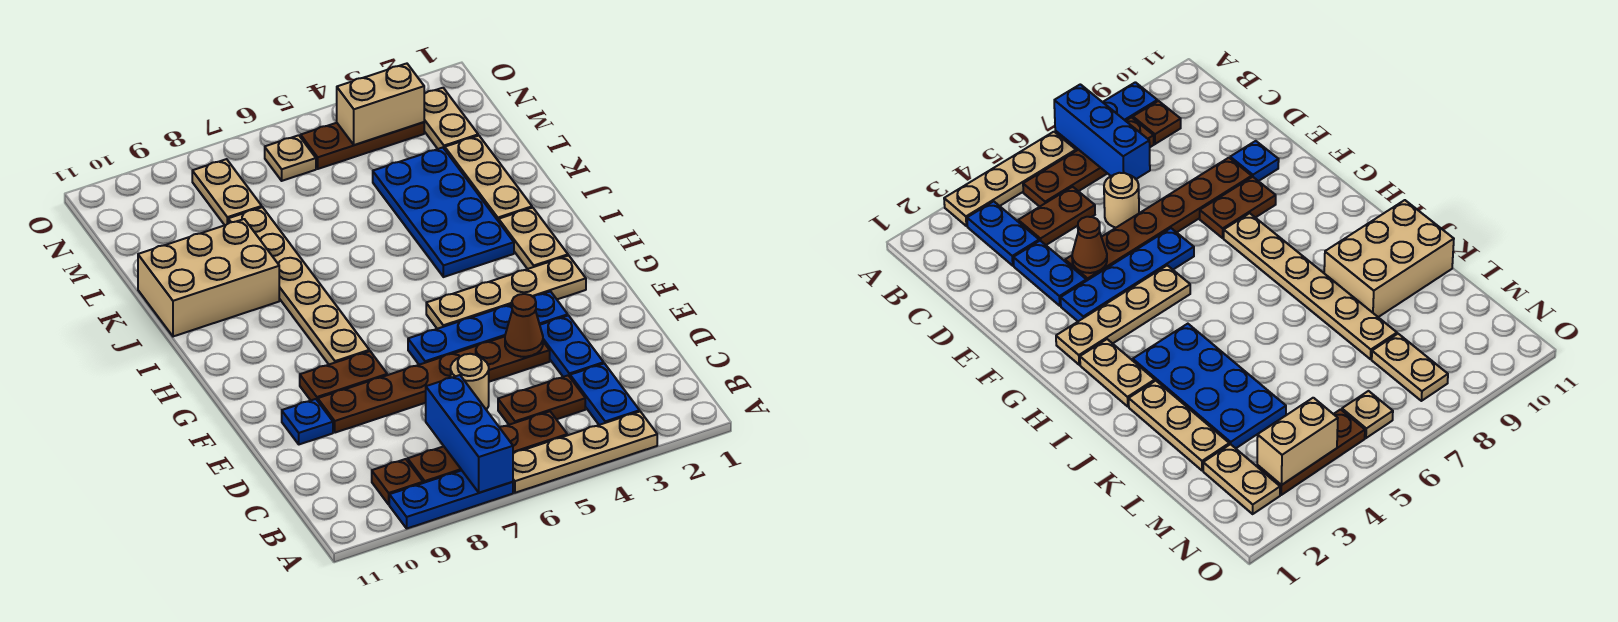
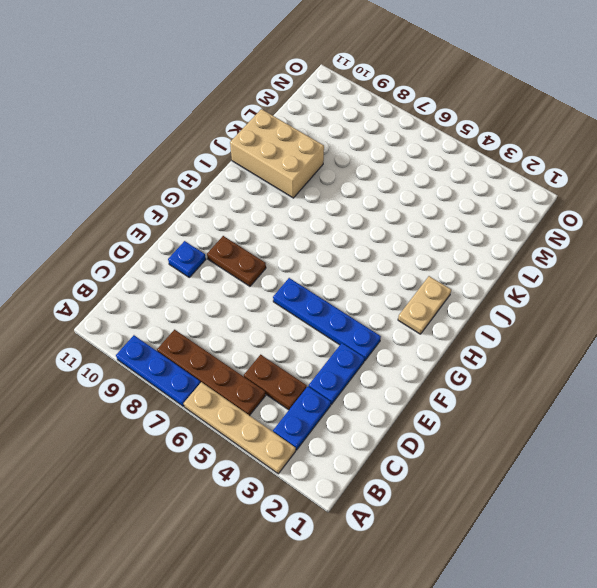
none -> brown plate B9 level 1
none -> tan round brick D6 level 1
none -> brown plate E4:E9 level 1

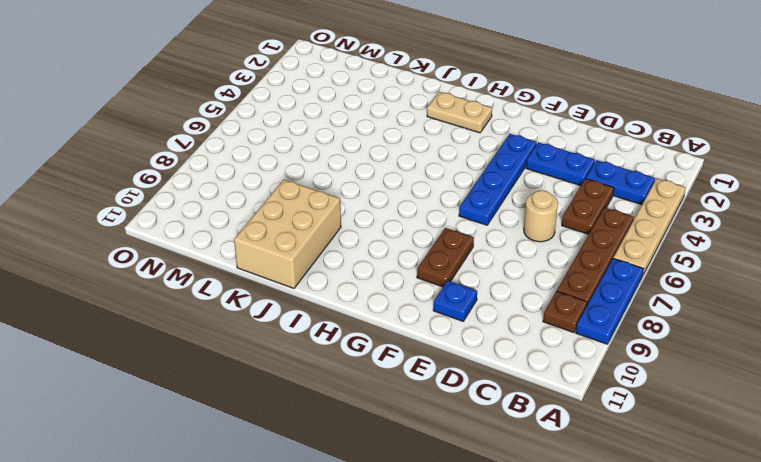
none -> brown plate E4:E9 level 1
none -> tan plate G2:G5 level 1
none -> tan plate G8:L8 level 1

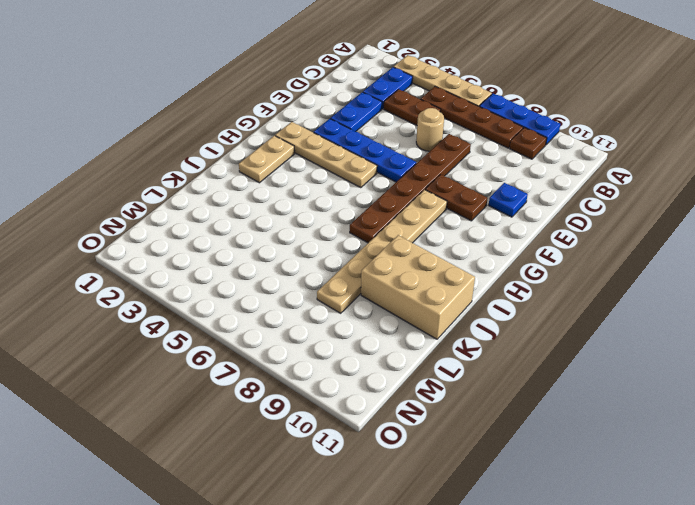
brown plate D7:I7 level 1 -> brown plate E4:E9 level 1
none -> blue plate I3:L4 level 1
none -> tan plate J2:L2 level 1
none -> tan plate M2:N2 level 1

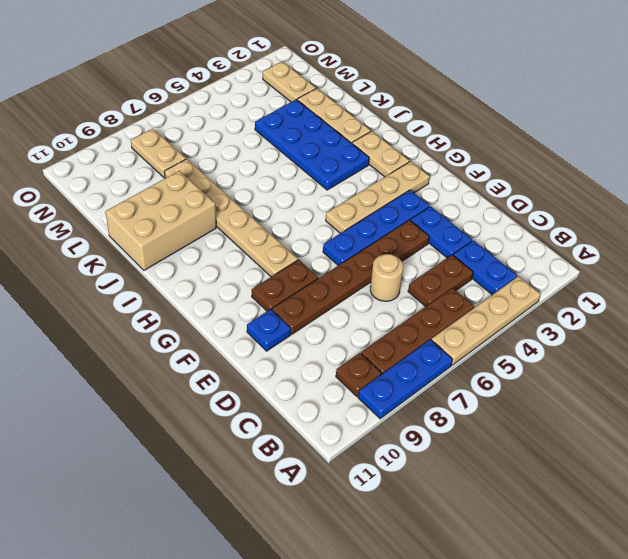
none -> brown plate N3:N5 level 1
none -> tan plate N6 level 1
none -> blue brick A7:C7 level 2

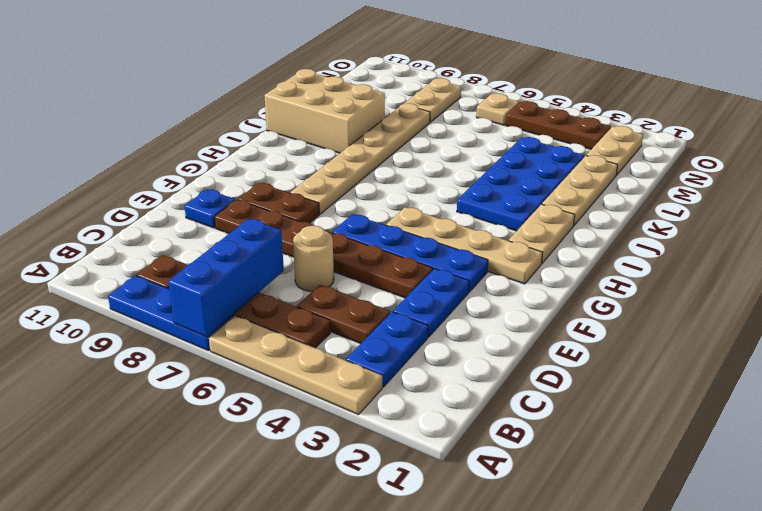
none -> brown cone E4 level 2
none -> tan brick N3:N4 level 2

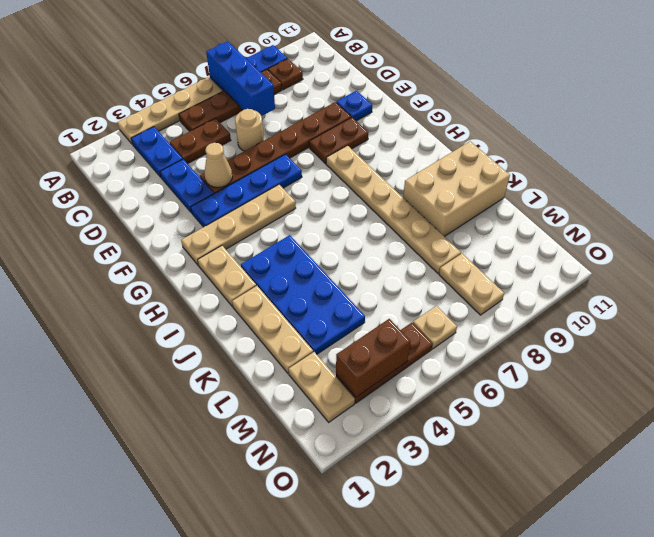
tan cone E4 level 2 -> brown cone E4 level 2
brown brick N3:N4 level 2 -> tan brick N3:N4 level 2

